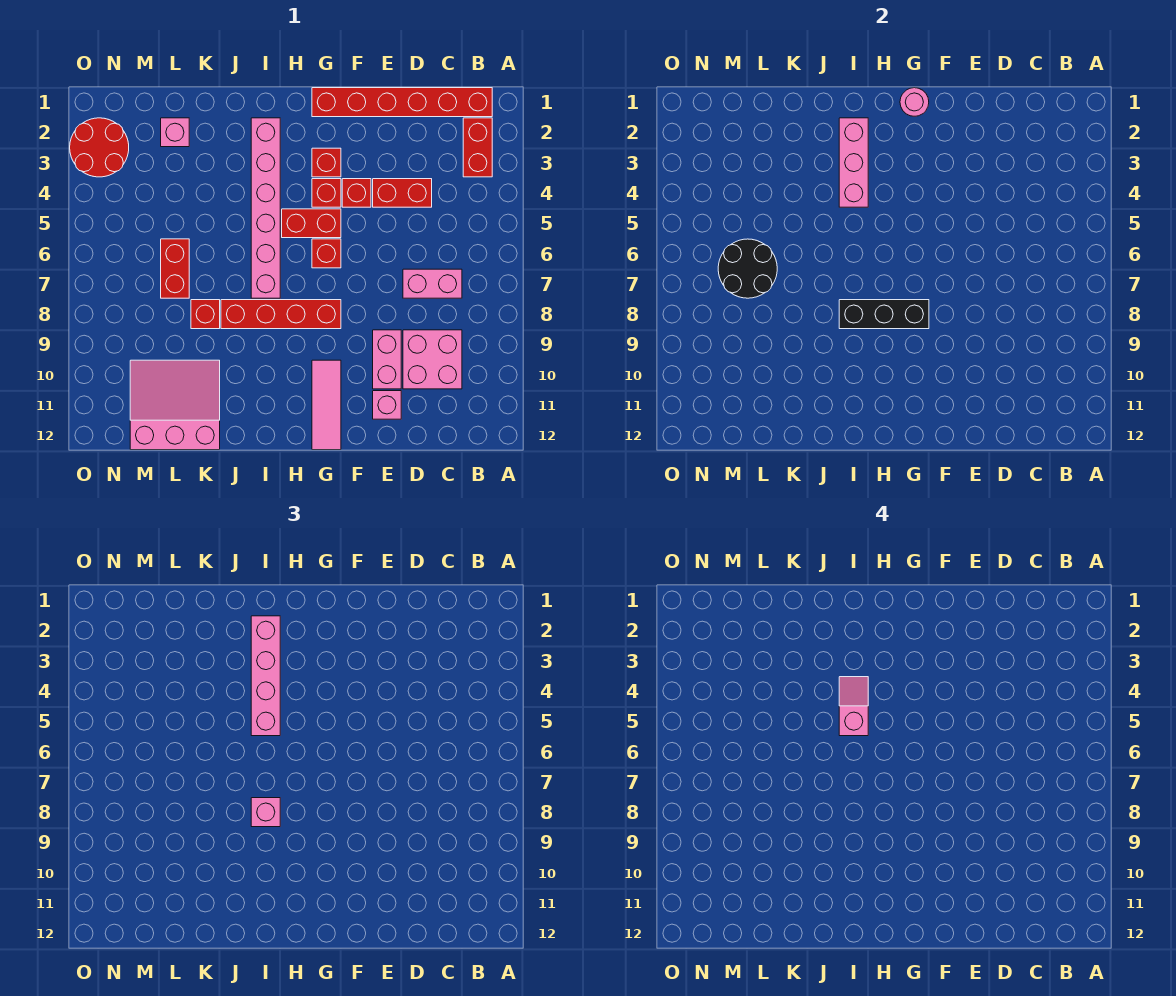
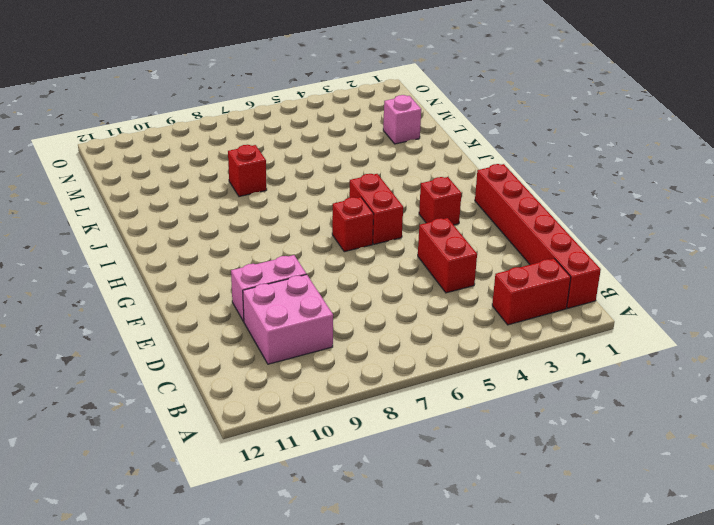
none -> pink brick C7:D7 level 1
none -> pink brick E11 level 1
none -> red brick F4 level 1

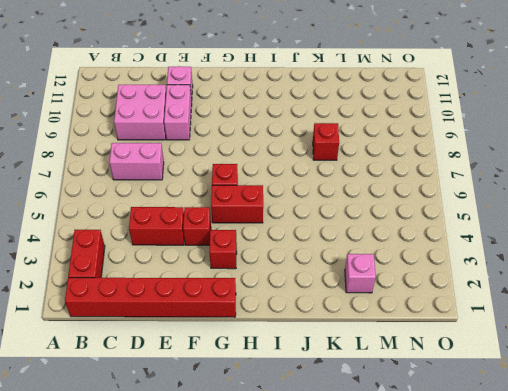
none -> red brick G4 level 1
none -> red brick G8:J8 level 1
none -> pink tile G10:G12 level 1

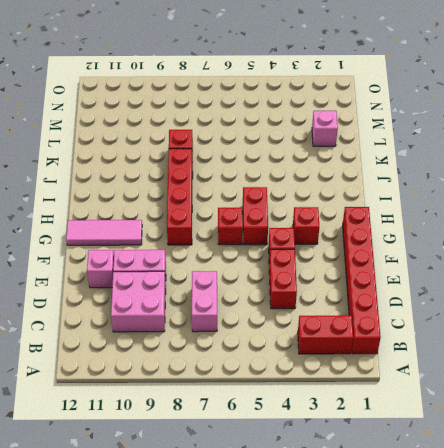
none -> red brick G4 level 1
none -> pink brick I2:I7 level 1
none -> pink slope K10:M12 level 1 top 12

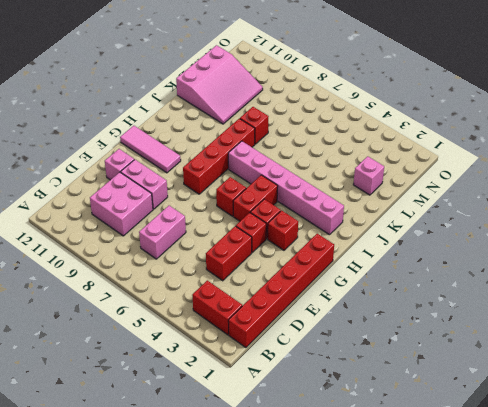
none -> red brick L6:L7 level 1
none -> red round brick N2:O3 level 1
none -> pink round brick G1 level 2

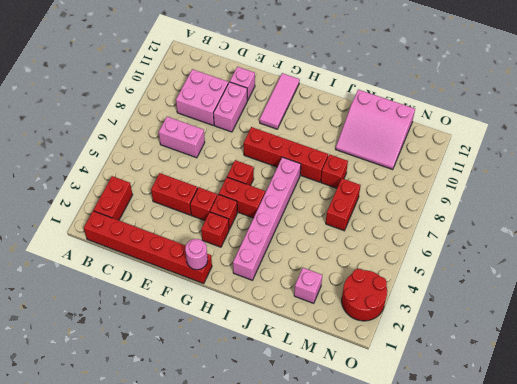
none -> black brick G8:I8 level 2
none -> pink brick I2:I4 level 2
none -> black round brick L6:M7 level 2

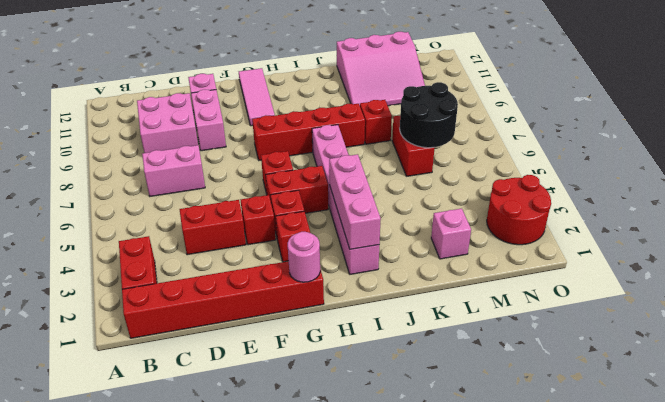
none -> black brick G8:I8 level 2
none -> pink brick I2:I5 level 3
none -> pink brick I8 level 3

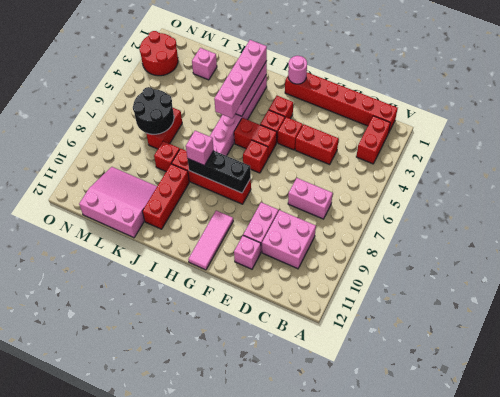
red brick J9:J11 level 1 -> none
none -> pink slope I4:I5 level 4 top 5

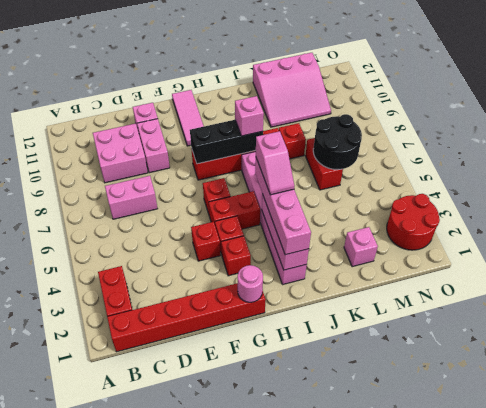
none -> red brick D4:E4 level 1

